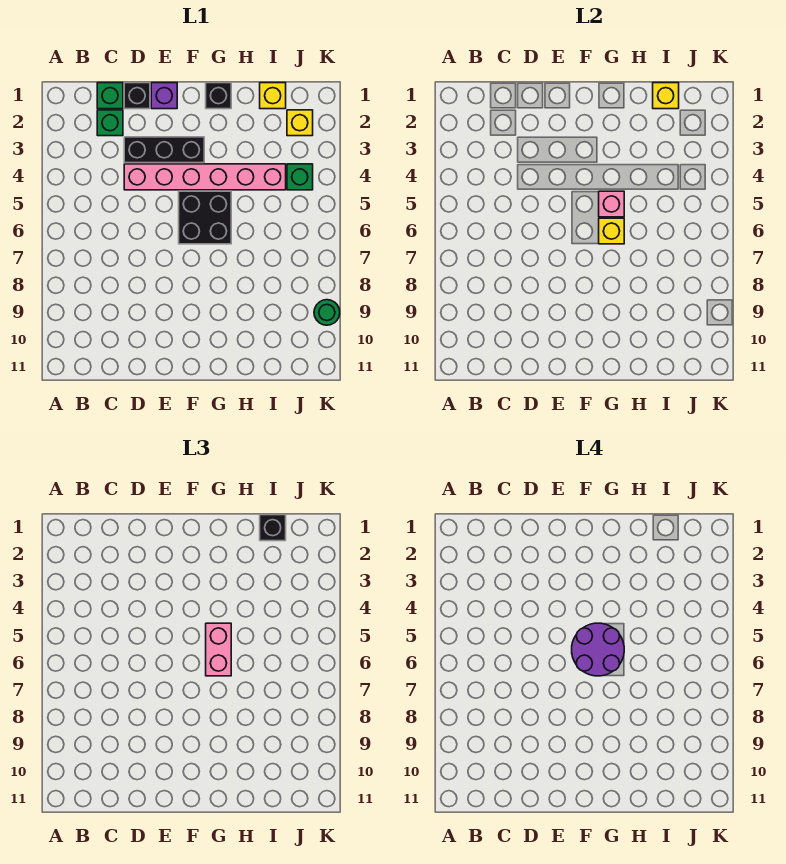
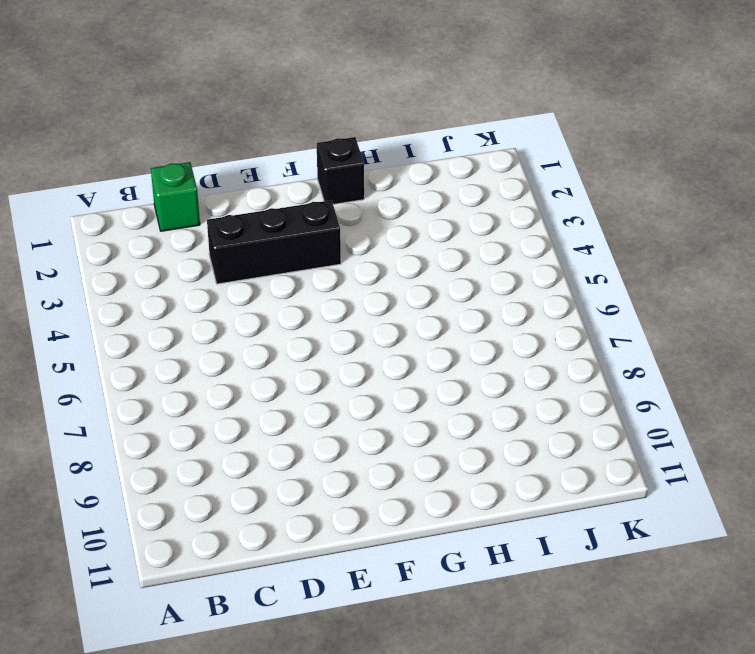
none -> green brick C2 level 1
none -> black brick D1 level 1
none -> pink brick D4:I4 level 1

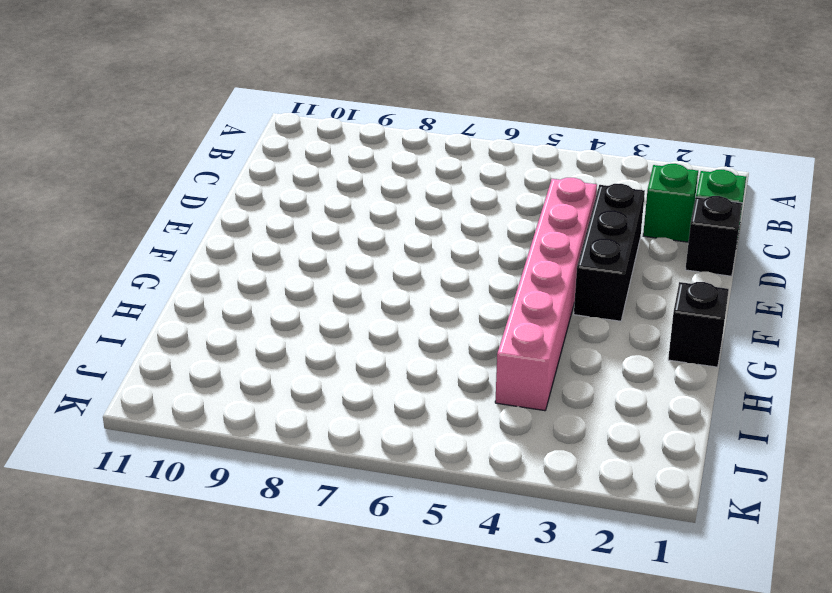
none -> purple brick E1 level 1
none -> black brick F5:G6 level 1
none -> yellow brick I1 level 1

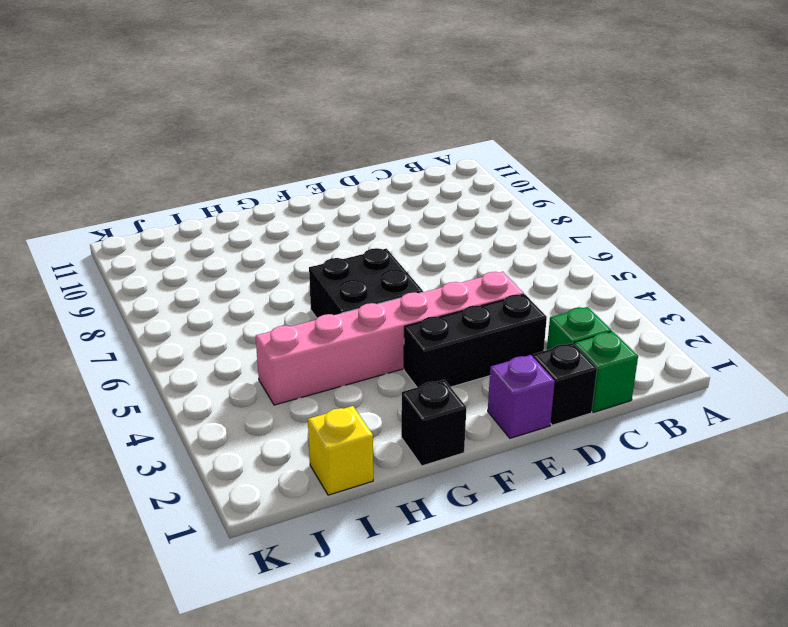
none -> yellow brick J2 level 1
none -> green brick J4 level 1
none -> green round brick K9 level 1

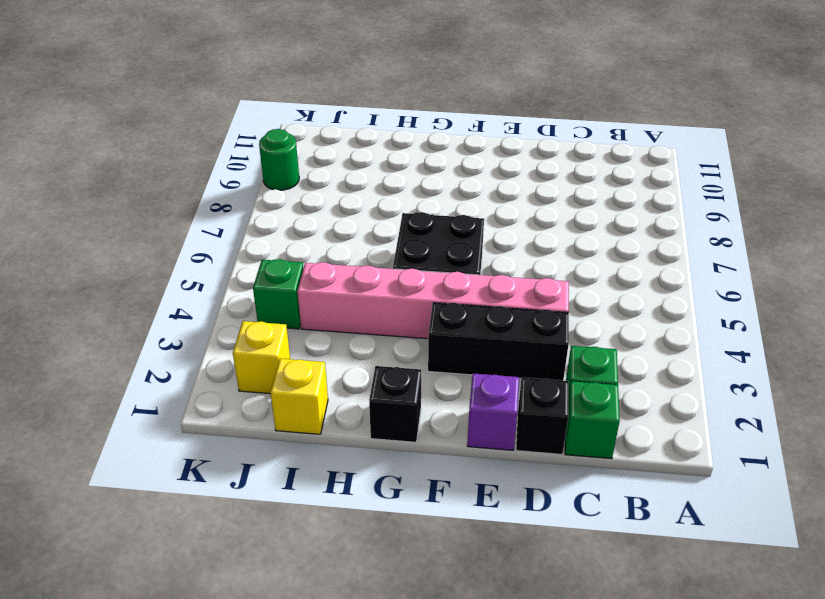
none -> pink brick G5 level 2
none -> yellow brick G6 level 2
none -> yellow brick I1 level 2

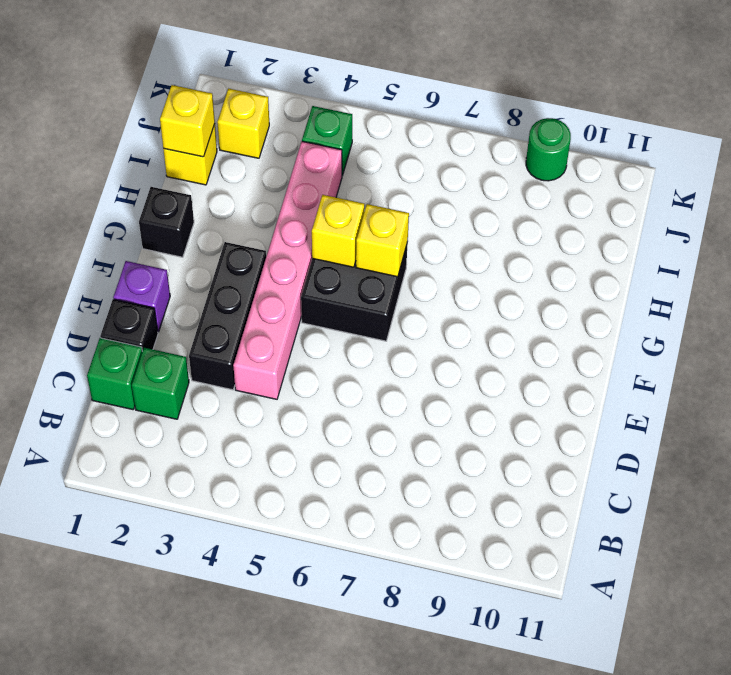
yellow brick G5 level 2 -> pink brick G5 level 2
none -> pink brick G5:G6 level 3
none -> black brick I1 level 3
none -> purple round brick F5:G6 level 4

